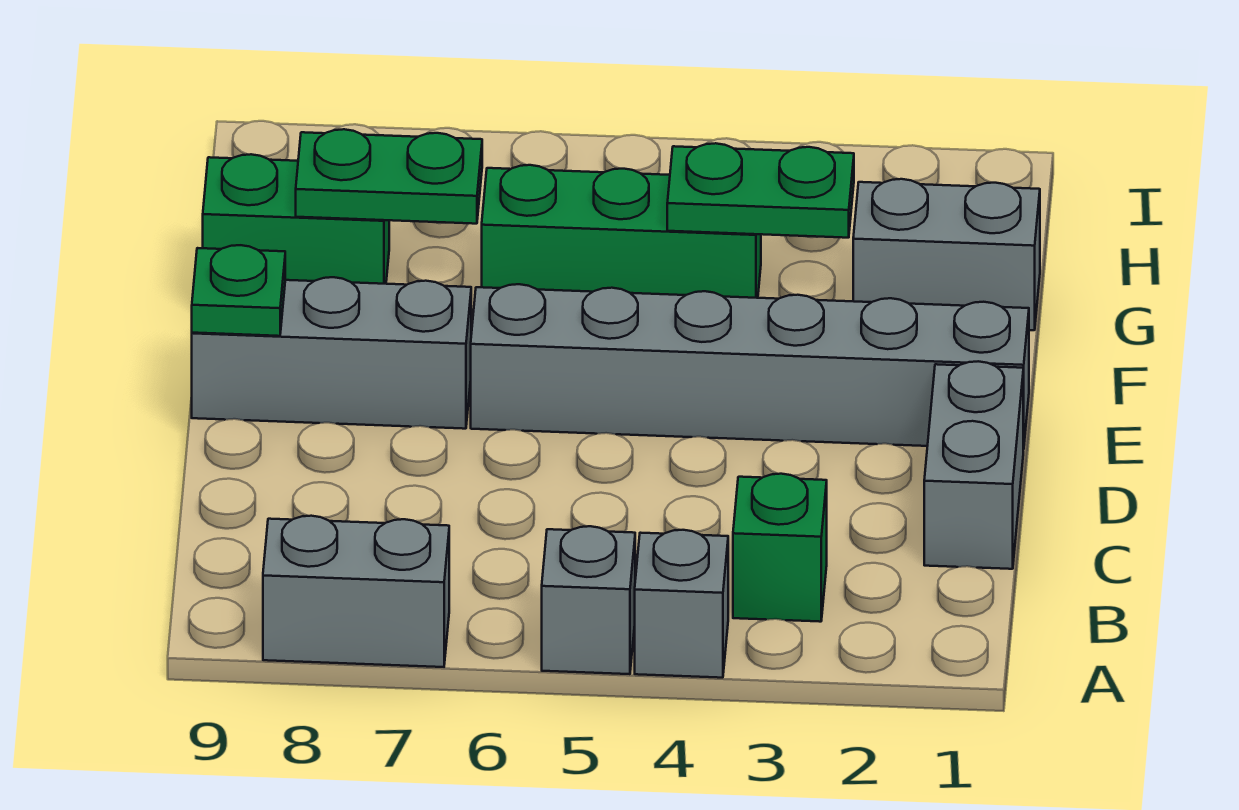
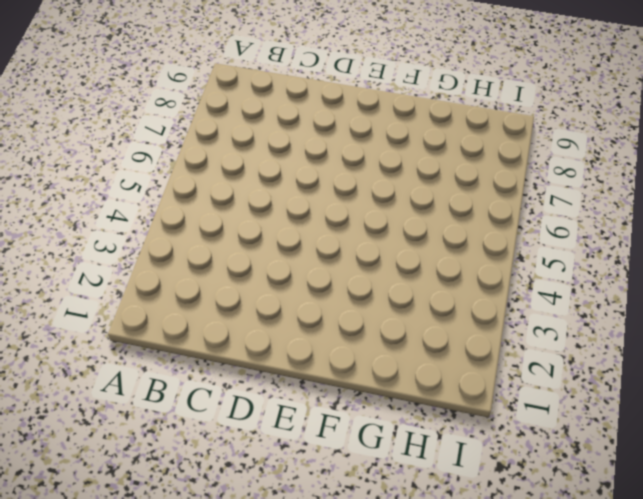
none -> grey brick A4 level 1
none -> grey brick A5 level 1
none -> grey brick A7:A8 level 1

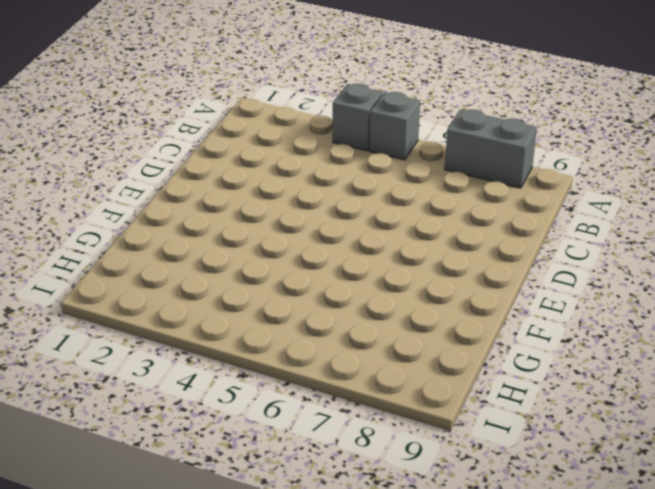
none -> green brick B3 level 1
none -> grey brick C1:D1 level 1
none -> grey brick E1:E6 level 1

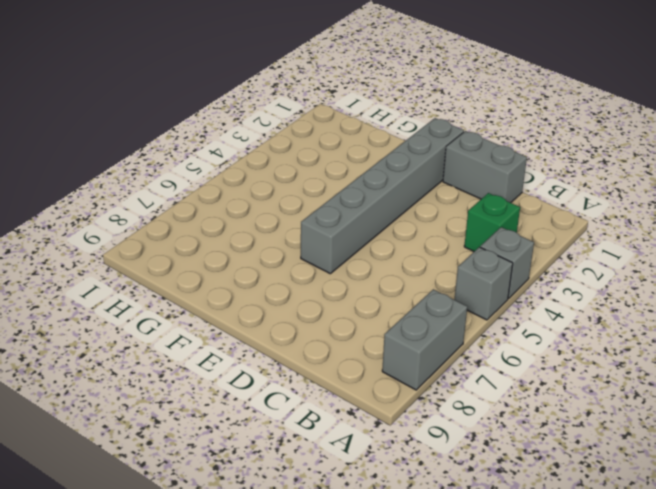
none -> grey brick E7:E9 level 1
none -> grey brick G1:G2 level 1
none -> green brick G4:G6 level 1

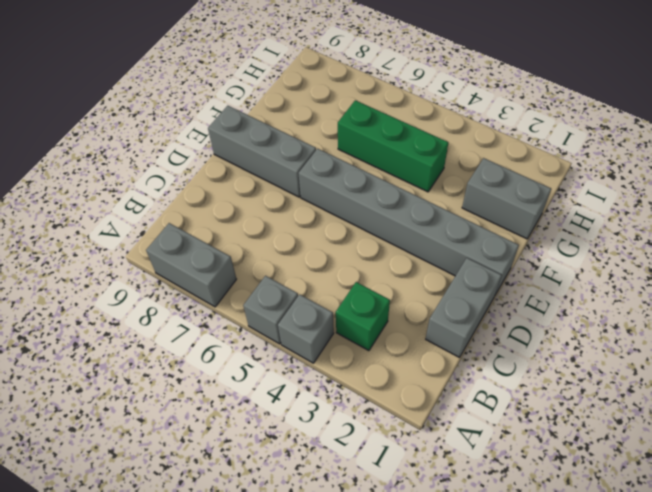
none -> green brick G8:G9 level 1
none -> green plate E9 level 2
none -> green plate G3:G4 level 2

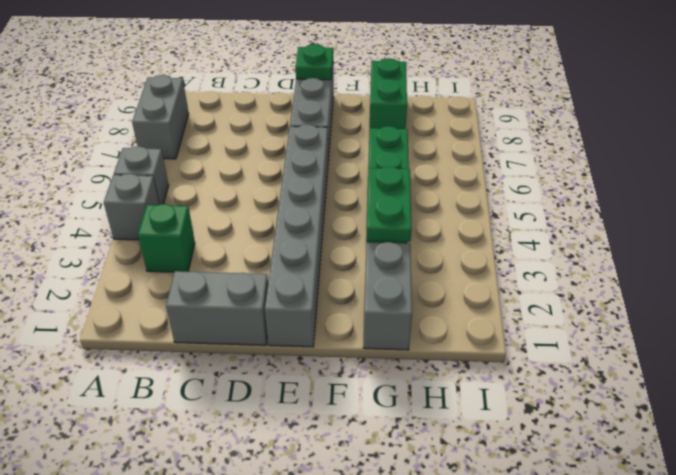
none -> green plate G7:G8 level 2

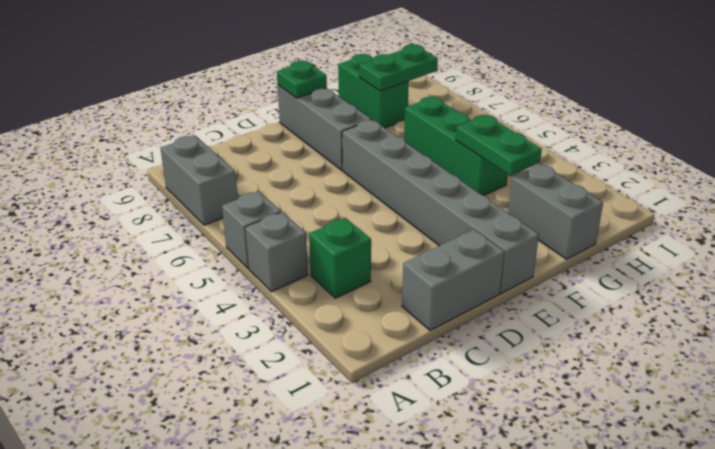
green plate G8:H8 level 2 -> green plate G7:G8 level 2

